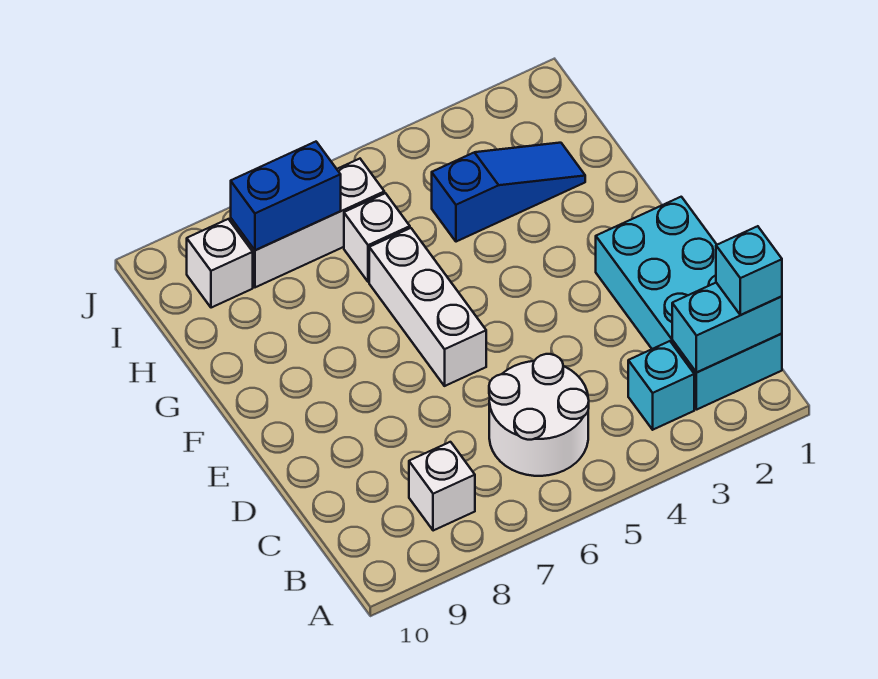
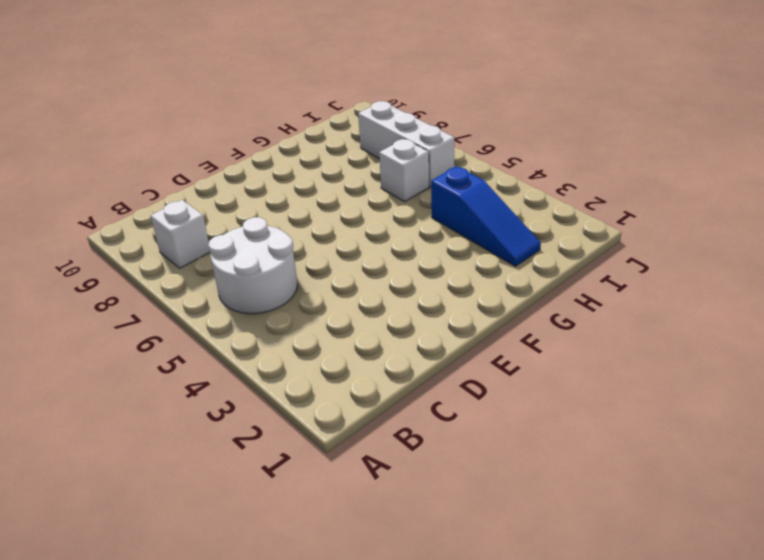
none -> cyan brick B1:E2 level 1
none -> cyan brick B3 level 1
none -> white brick E6:G6 level 1

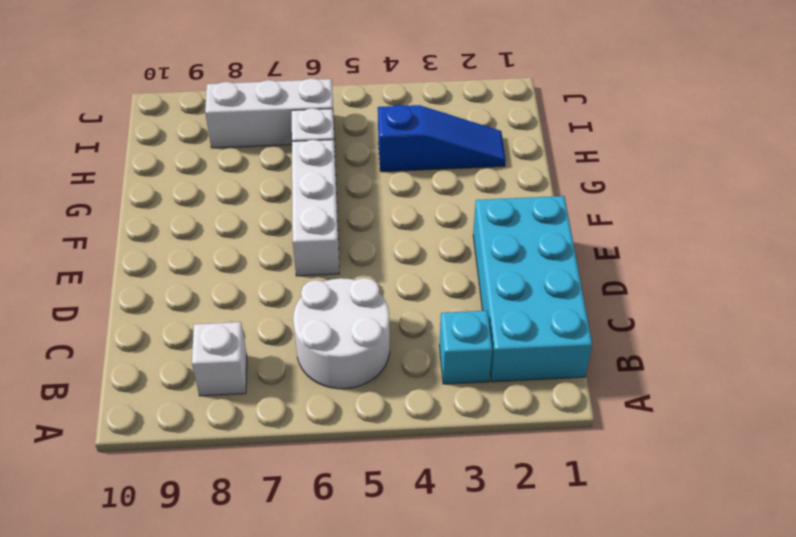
none -> white brick I9 level 1
none -> cyan brick B1:B2 level 2
none -> blue brick I7:I8 level 2

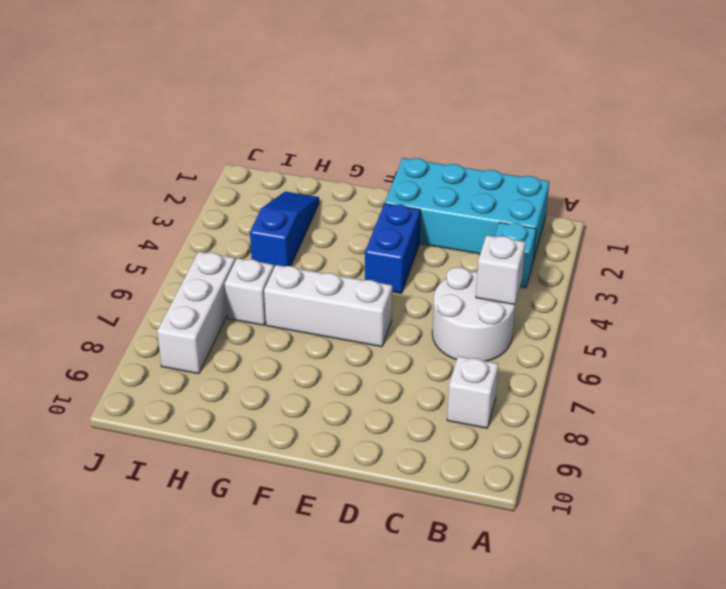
white brick B5 level 2 -> white brick I9 level 1
blue brick E3:E4 level 1 -> blue brick I7:I8 level 2
none -> cyan brick B1:B2 level 2
none -> cyan brick B1 level 3

